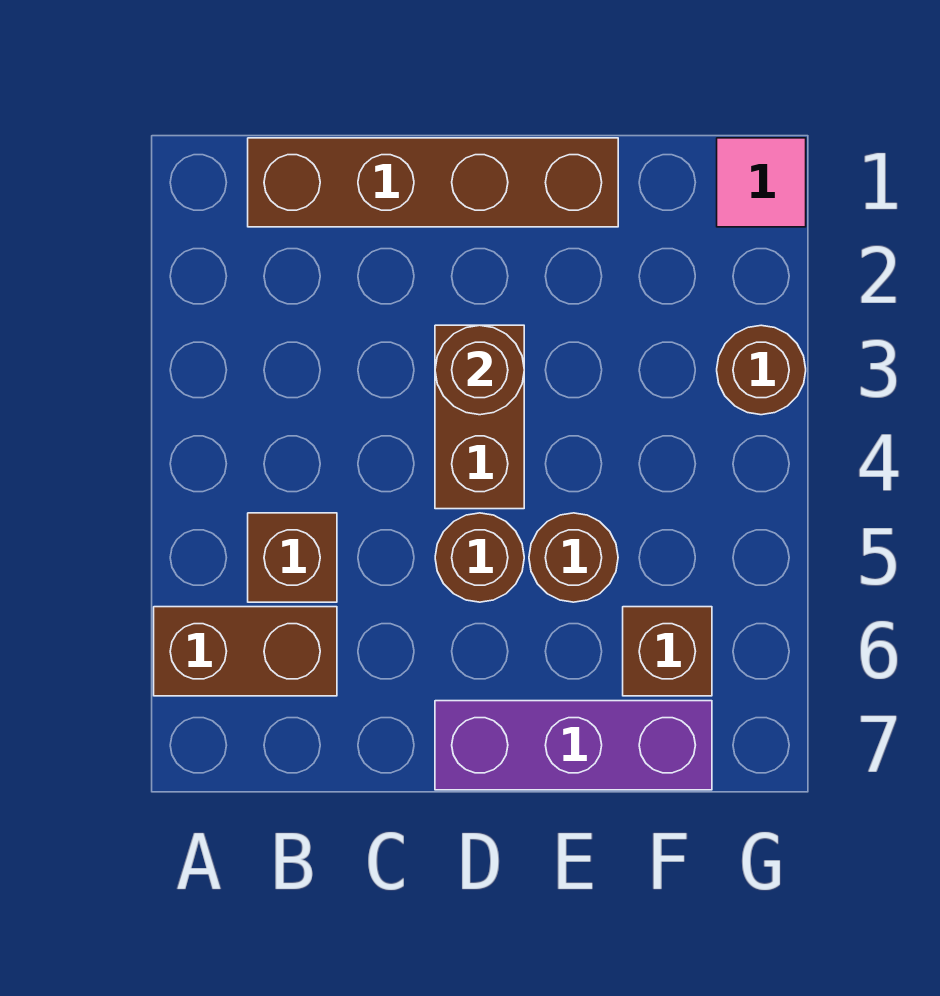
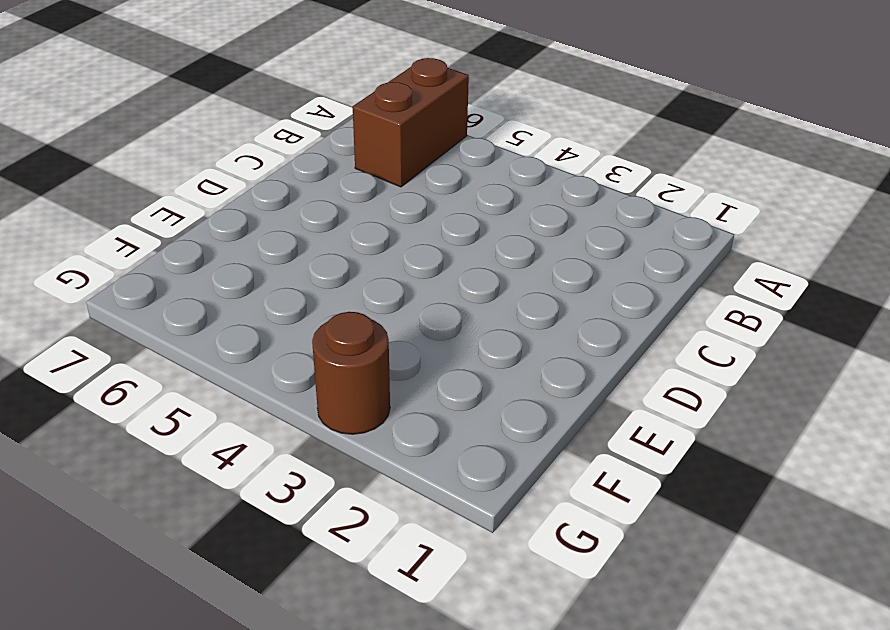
none -> brown brick B1:E1 level 1
none -> brown brick B5 level 1

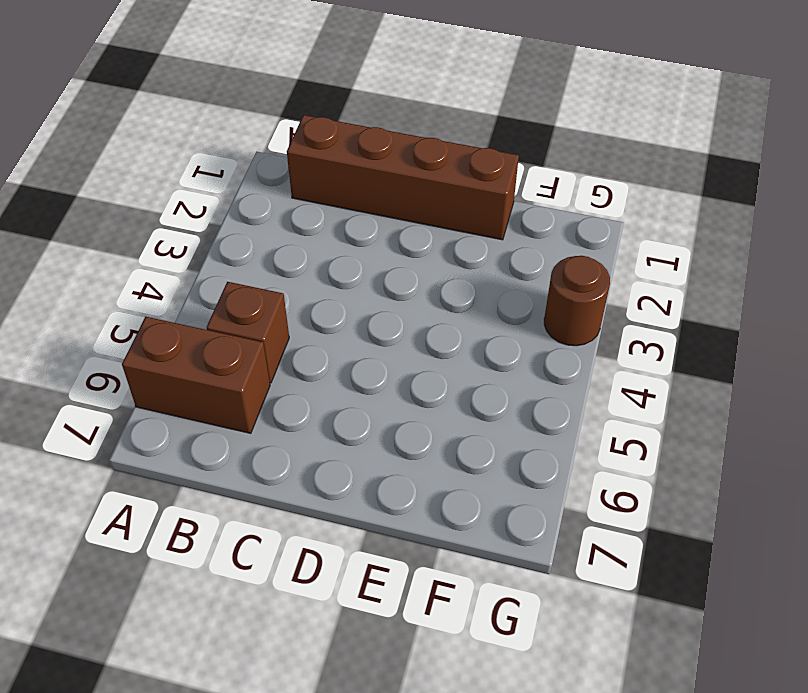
none -> brown brick D3:D4 level 1
none -> brown round brick D5 level 1

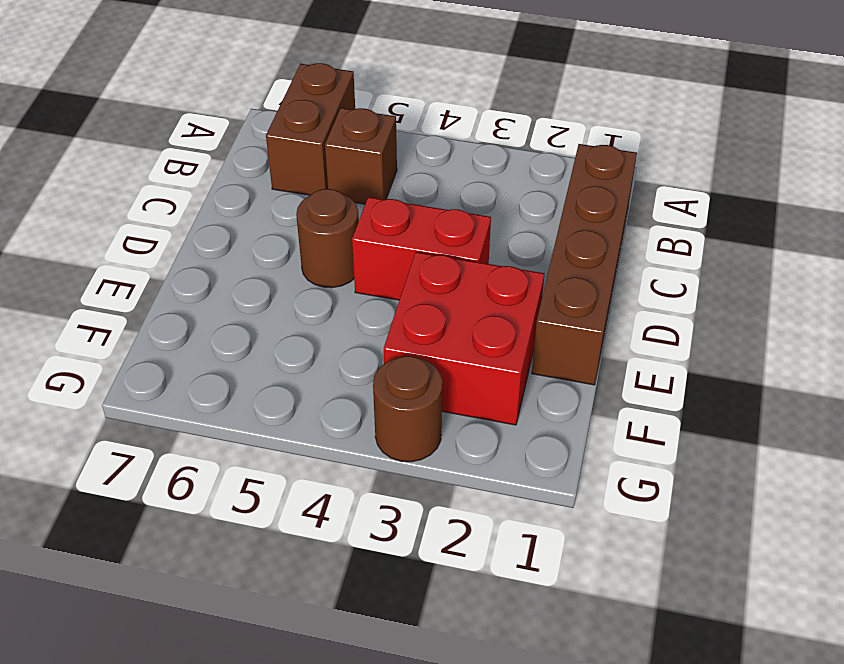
red brick D3:D4 level 1 -> brown brick D3:D4 level 1
red brick E2:F3 level 1 -> none
none -> purple brick D7:F7 level 1
none -> brown round brick E5 level 1

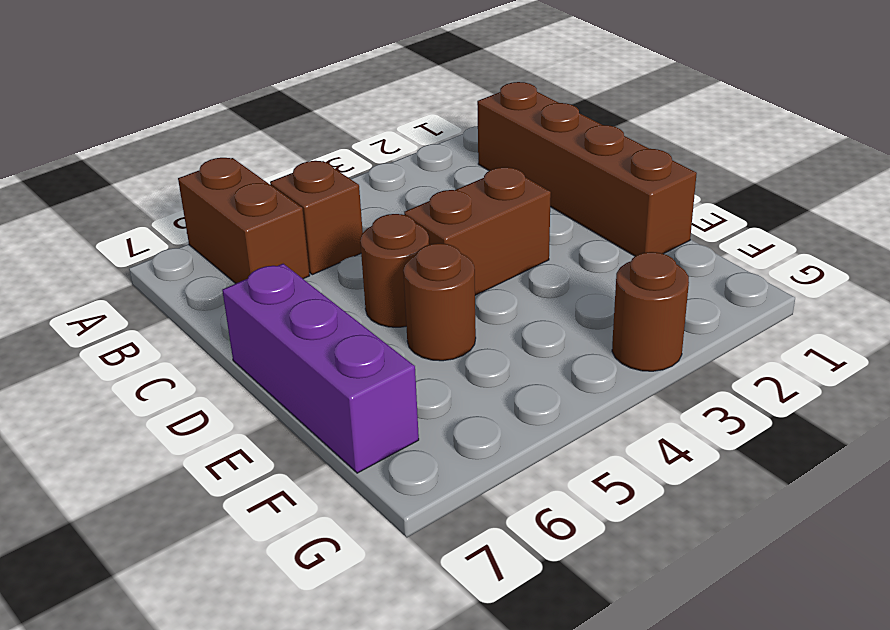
none -> brown brick F6 level 1
none -> pink tile G1 level 1

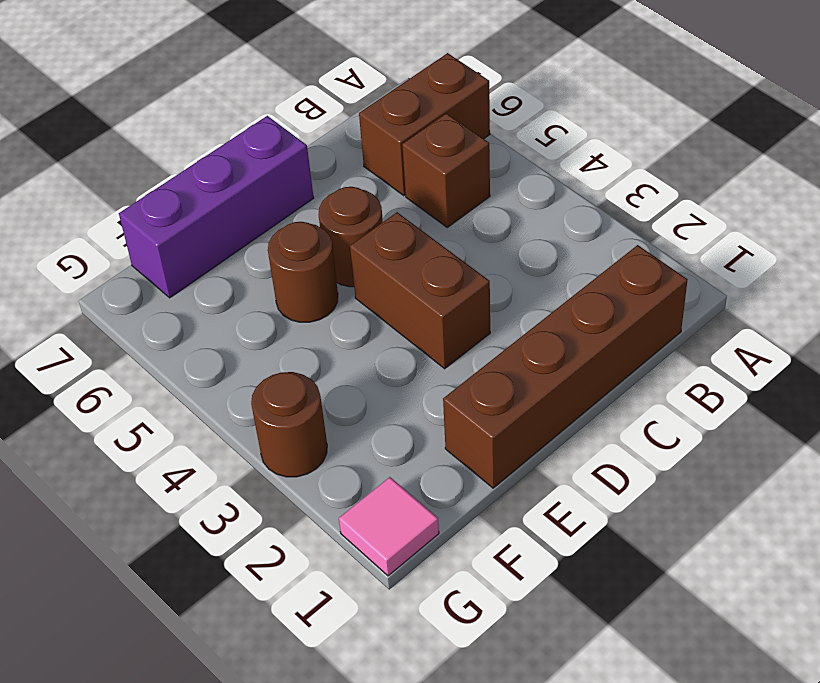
none -> brown brick F6 level 1
none -> brown round brick D3 level 2

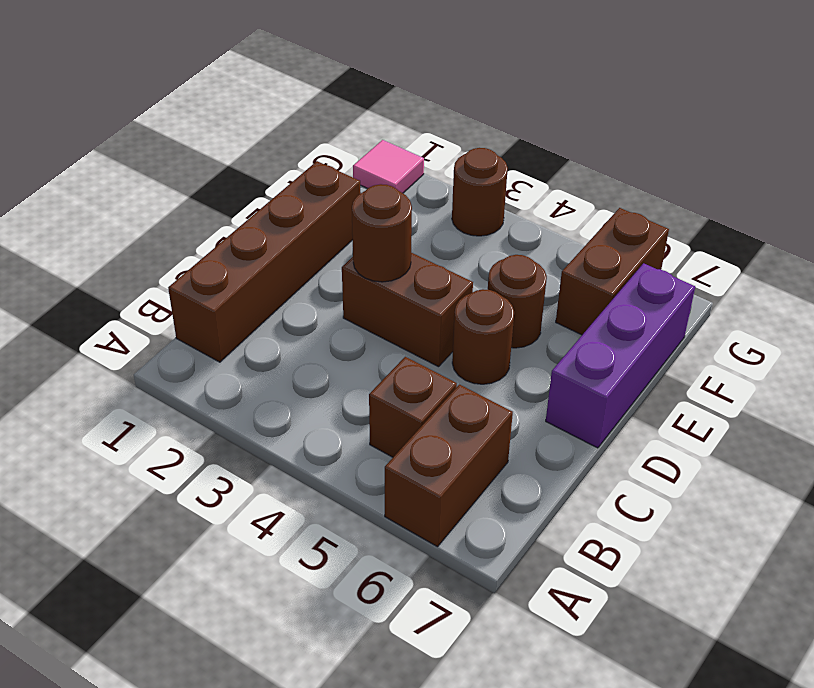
brown brick F6:G6 level 1 -> brown brick F6 level 1

